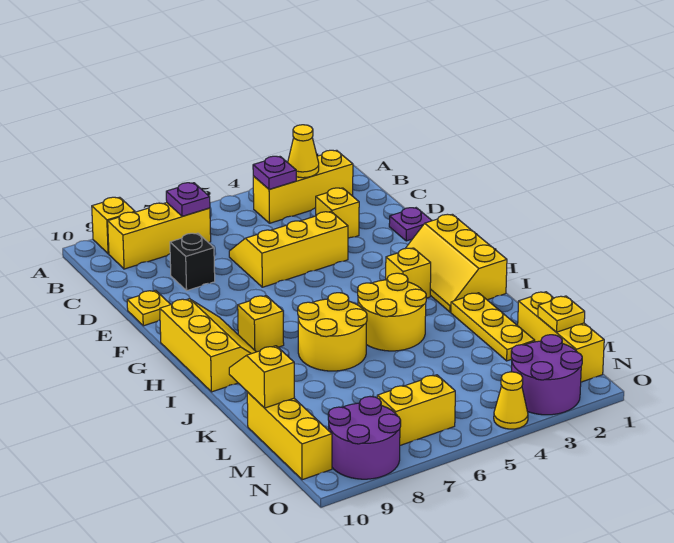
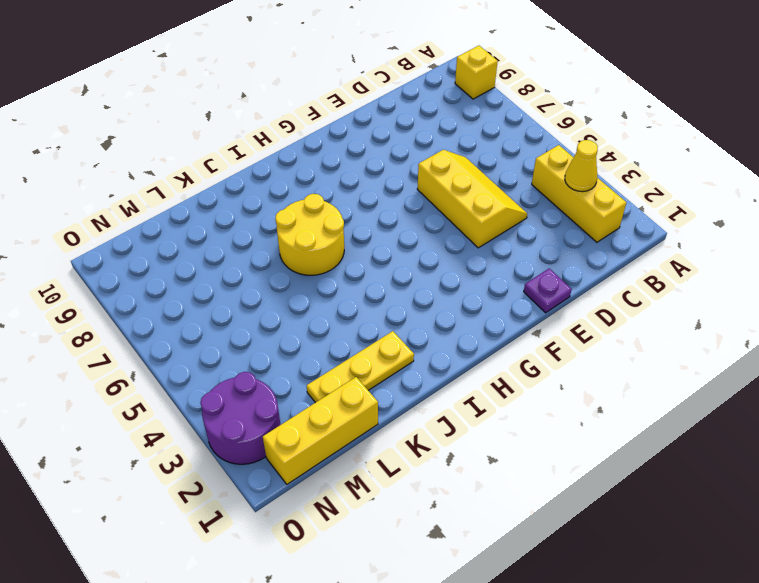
none -> yellow brick B7:B9 level 1
none -> yellow brick D3 level 1
none -> black brick D8 level 1

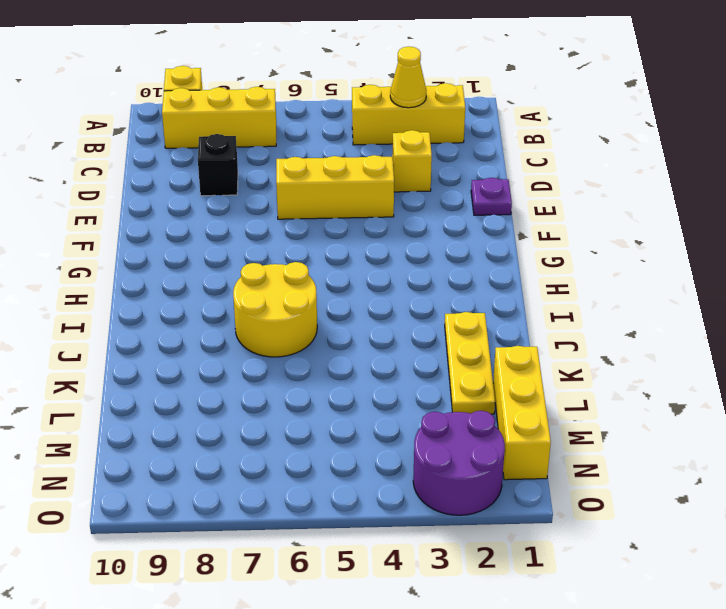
none -> yellow plate E10 level 1
none -> yellow slope G1:I2 level 1 top 1
none -> yellow slope G9:I10 level 1 top 10

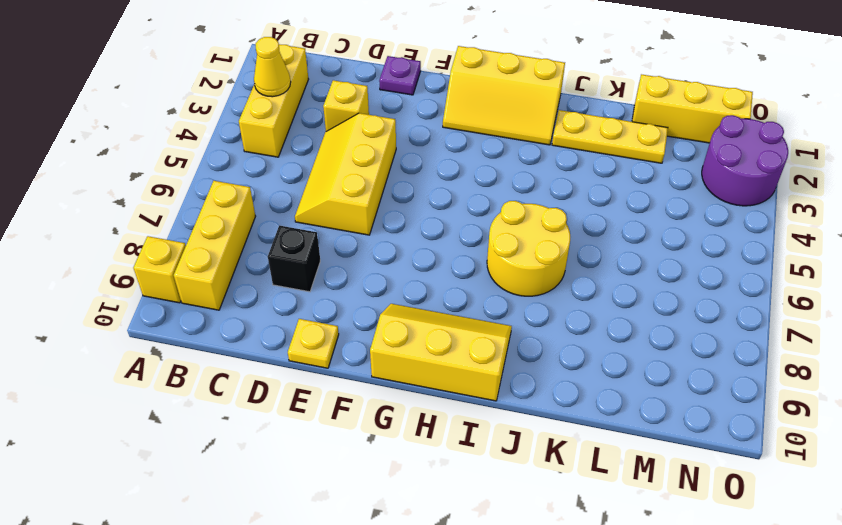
none -> yellow brick H3 level 1
none -> yellow brick H8 level 1
none -> yellow round brick I4:J5 level 1

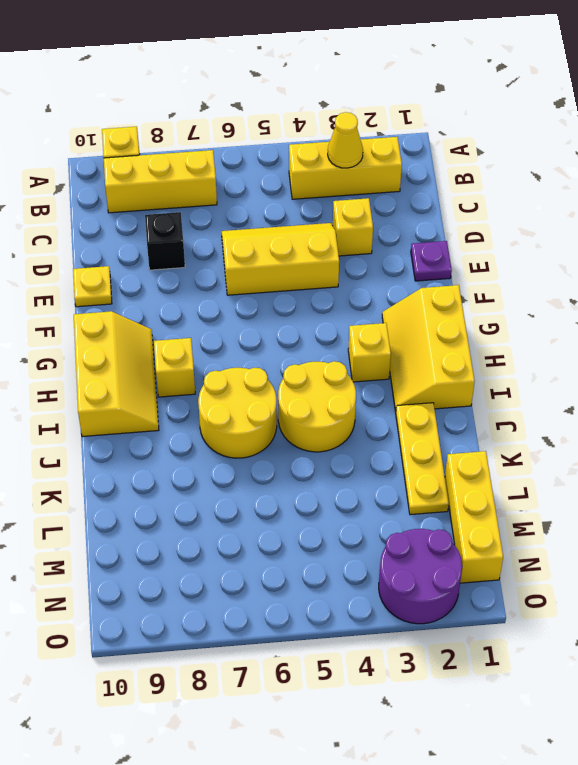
none -> yellow brick L10:N10 level 1
none -> yellow brick N6:N7 level 1
none -> purple round brick N8:O9 level 1

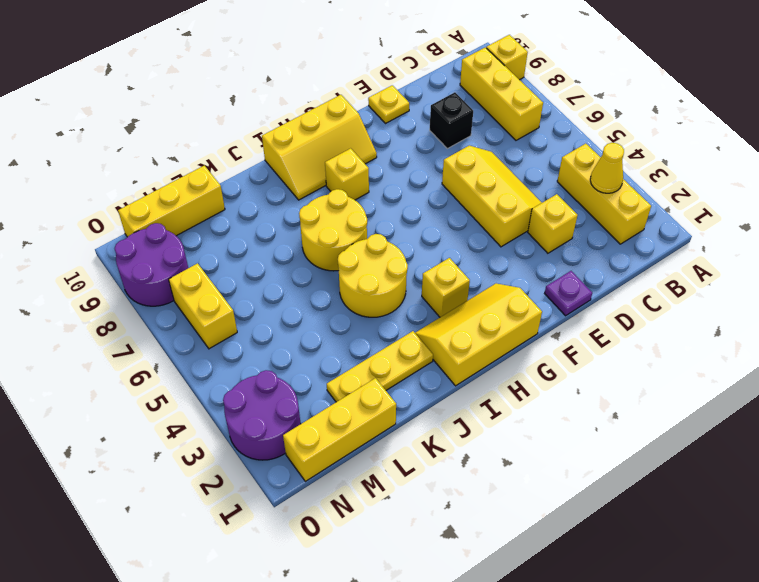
none -> yellow cone O4 level 1
none -> purple plate B4 level 2
none -> purple plate B7 level 2

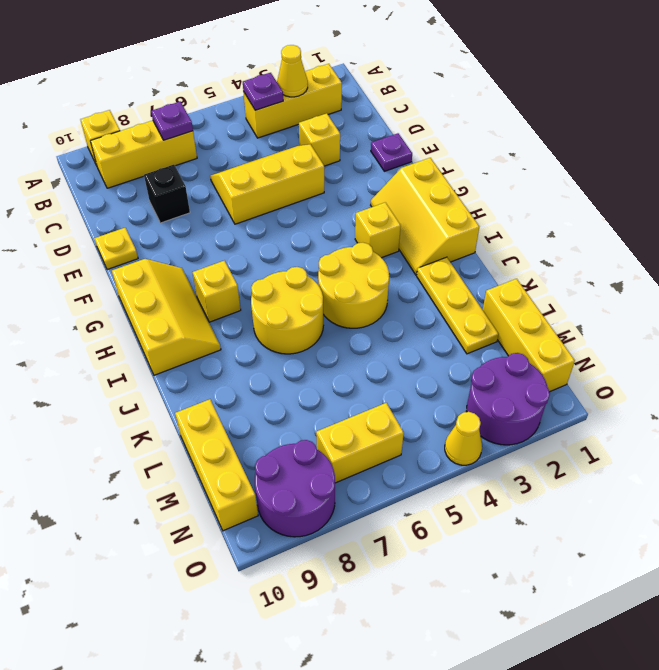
none -> yellow slope K10:L10 level 2 top L
none -> yellow plate M1 level 2

